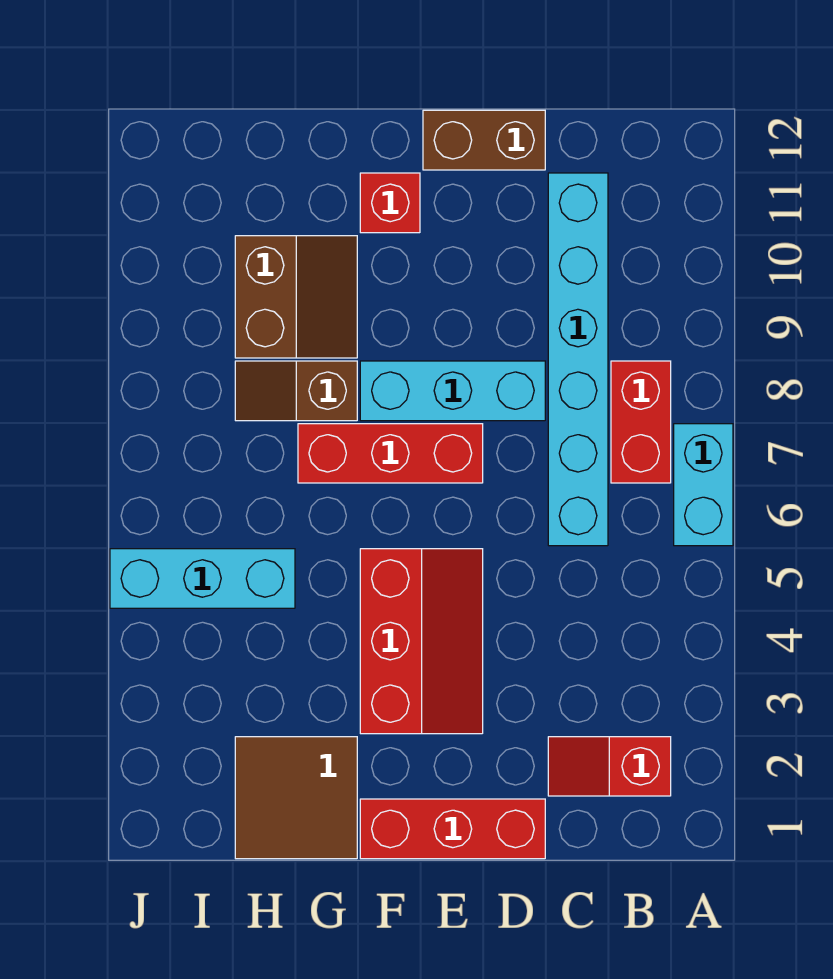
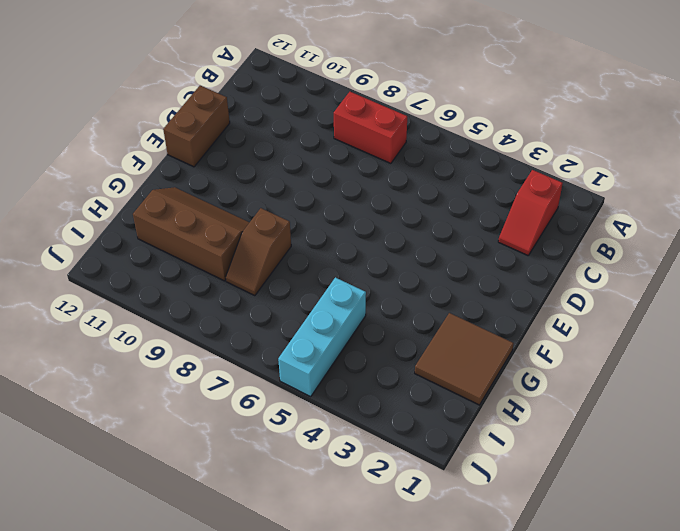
brown slope G9:H11 level 1 top H -> brown slope G9:H10 level 1 top H
none -> cyan brick A6:A7 level 1
none -> cyan brick C6:C11 level 1
none -> red brick D1:F1 level 1

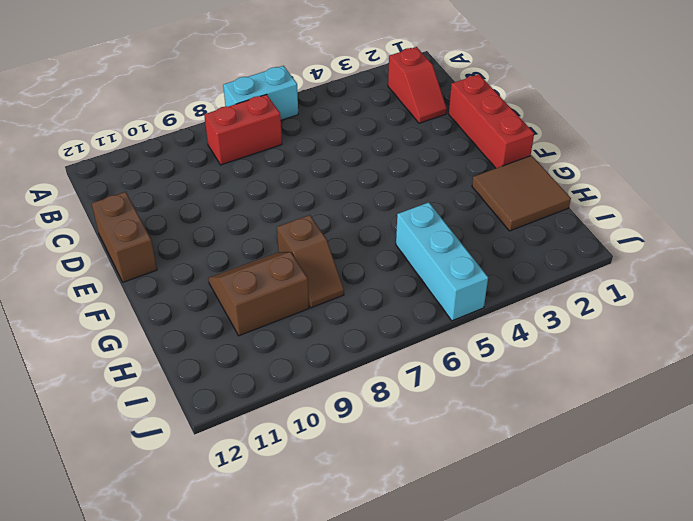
none -> cyan brick C6:C11 level 1
none -> cyan brick D8:F8 level 1
none -> red slope E3:F5 level 1 top F

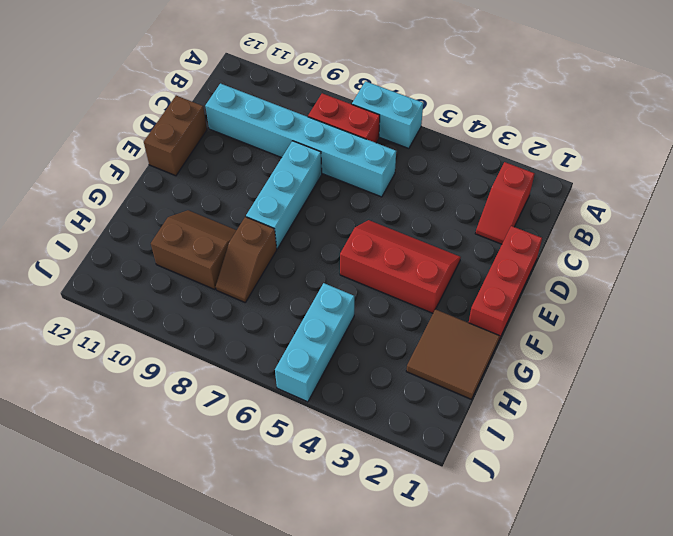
none -> red brick E7:G7 level 1
none -> red brick F11 level 1

